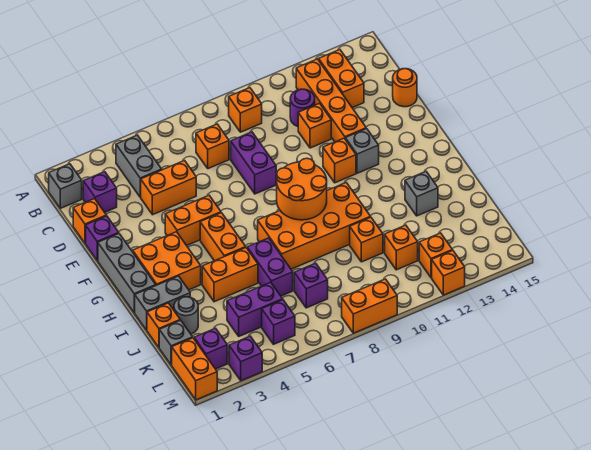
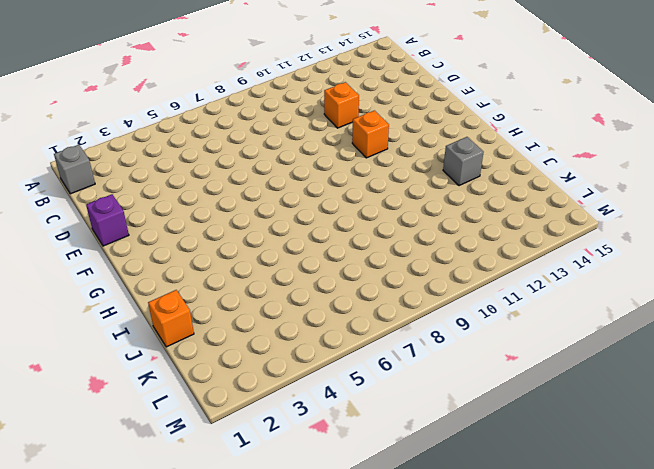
none -> grey brick B4:C4 level 1
none -> orange brick B9 level 1
none -> orange brick B12:E12 level 1
none -> orange brick B13:C13 level 1

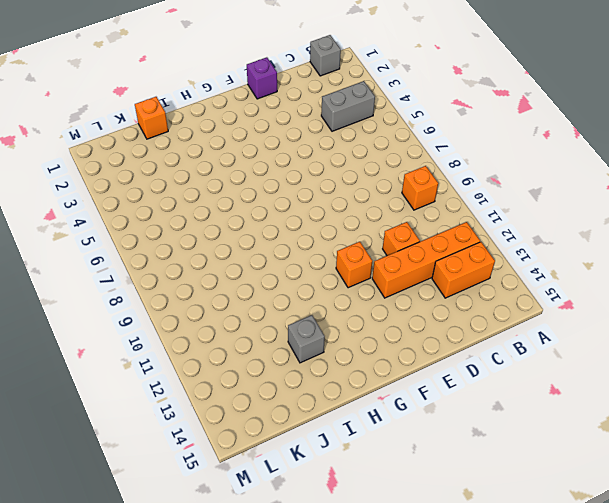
none -> purple brick C2 level 1
none -> orange brick C7 level 1
none -> purple round brick C11 level 1
none -> orange brick D1 level 1

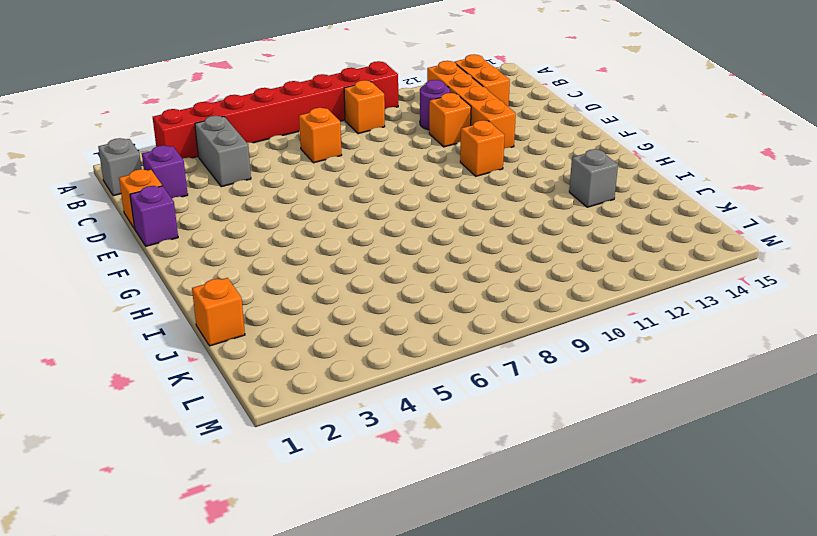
red brick A3:A10 level 1 -> none
none -> orange brick D4:D5 level 1
none -> purple brick D8:E8 level 1
none -> orange round brick D15 level 1
none -> grey brick F1:H1 level 1

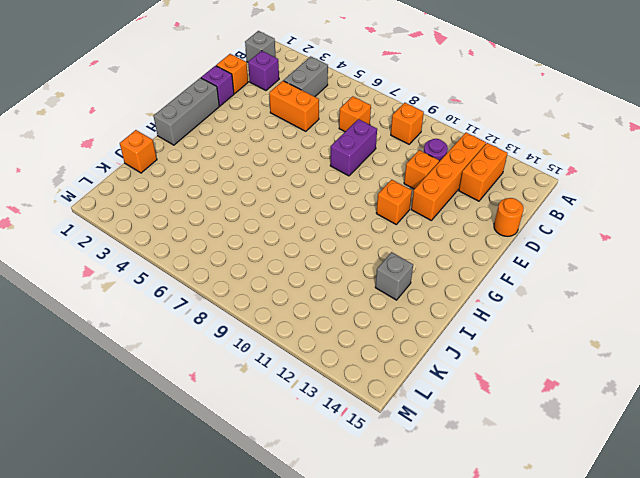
none -> orange brick F4:F5 level 1
none -> grey brick F12 level 1
none -> orange brick G2:H3 level 1
none -> orange brick G5:H5 level 1

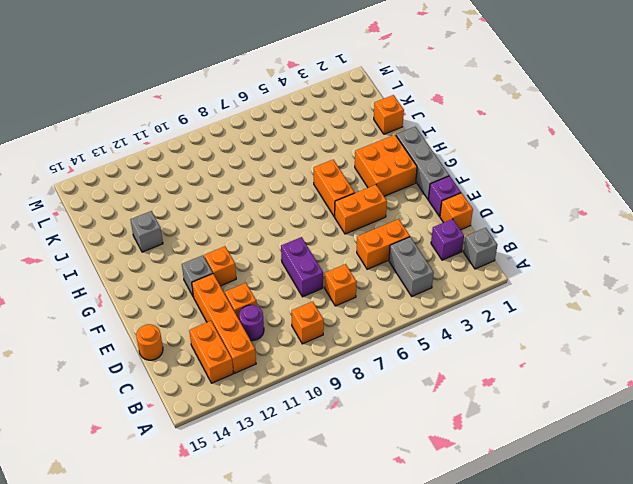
none -> orange brick H7:I10 level 1
none -> grey brick I1:I2 level 1
none -> orange brick I4:I5 level 1
none -> purple brick I6:J6 level 1

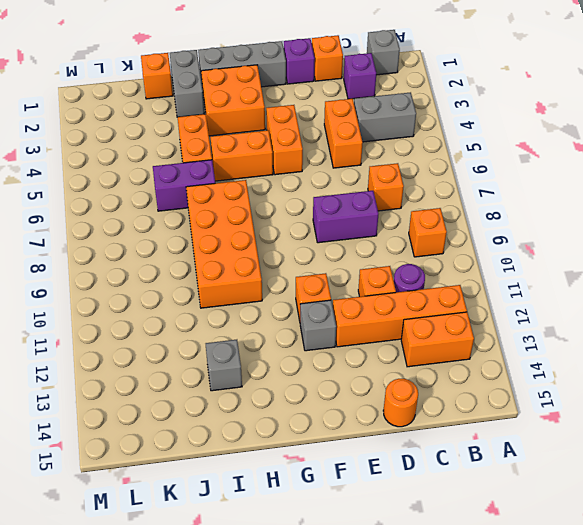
none -> grey round brick J2 level 1
none -> orange brick J10 level 1
none -> grey brick K1 level 1
none -> purple brick K4:K5 level 1

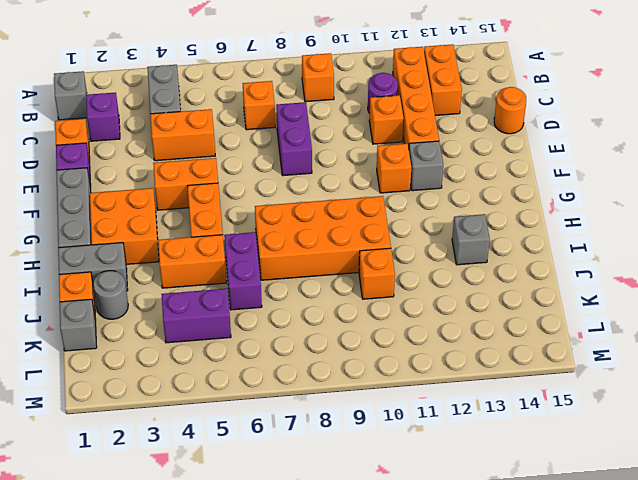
none -> purple brick K7 level 1
none -> orange brick K11 level 1
none -> orange brick L1:M1 level 1
none -> purple brick L2 level 1

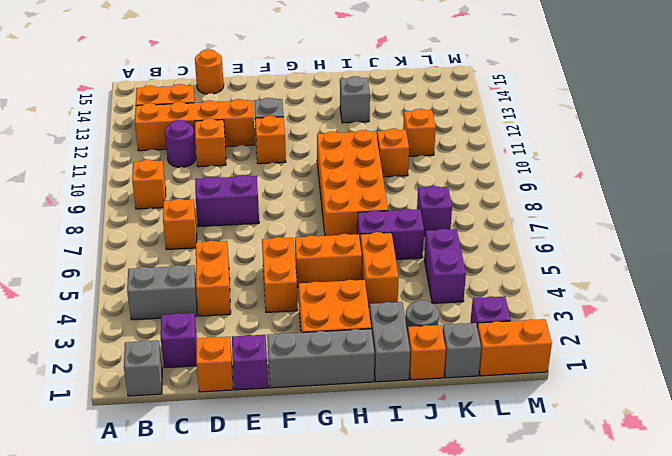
none -> purple brick L5 level 1
none -> orange brick L12 level 1
none -> purple brick M3 level 1
none -> orange brick M8:M9 level 1

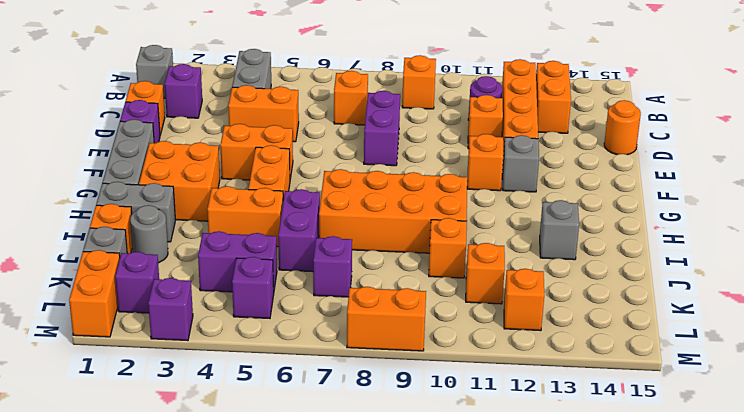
none -> orange brick M12 level 1
none -> orange round brick G8:H9 level 2

